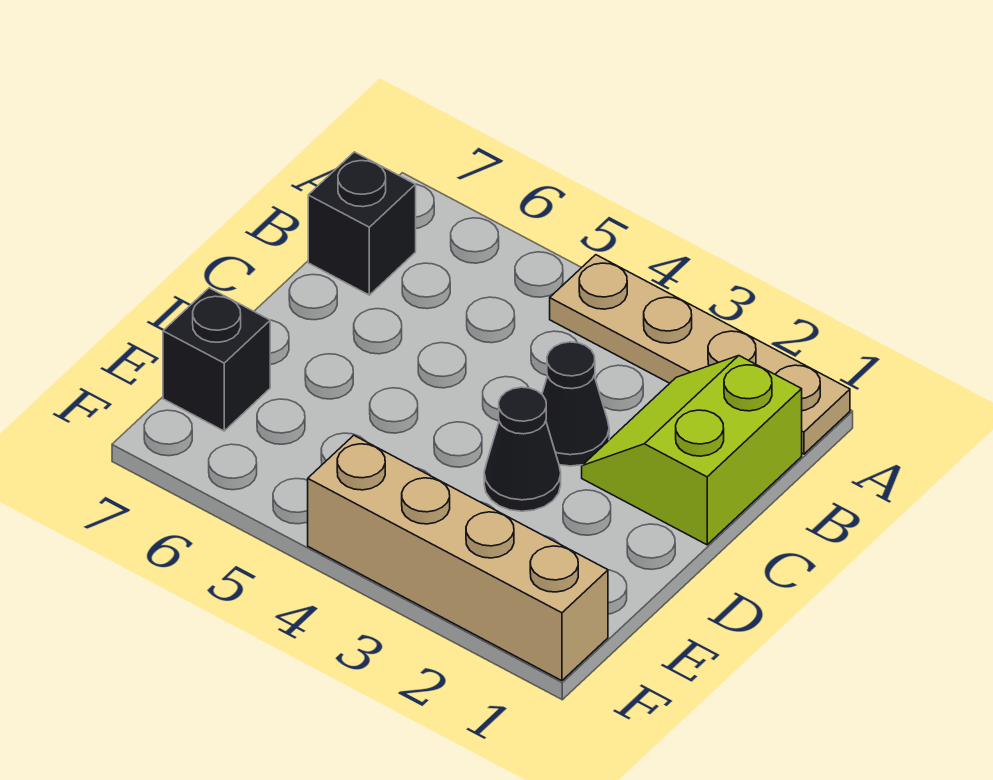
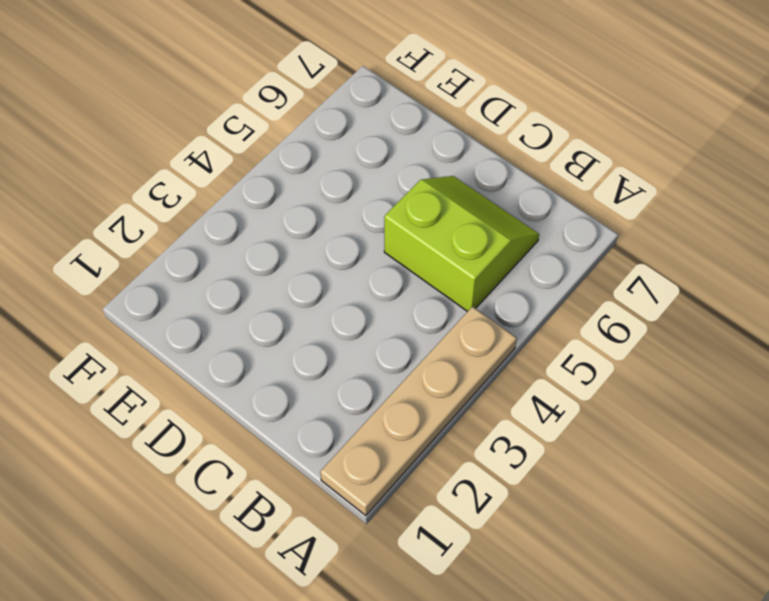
lime slope B5:C6 level 1 top 5 -> lime slope B1:C2 level 1 top 1
none -> black brick B7 level 1
none -> black cone C3 level 1

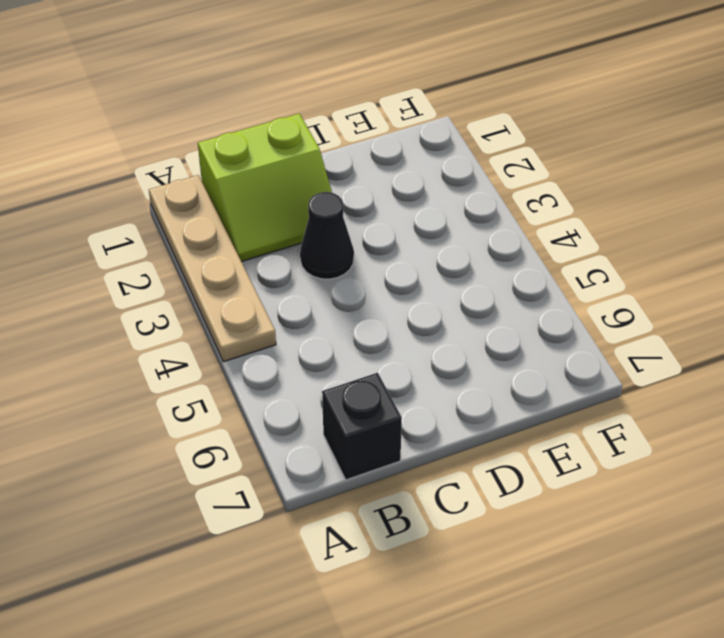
none -> black cone D3 level 1
none -> black brick E7 level 1

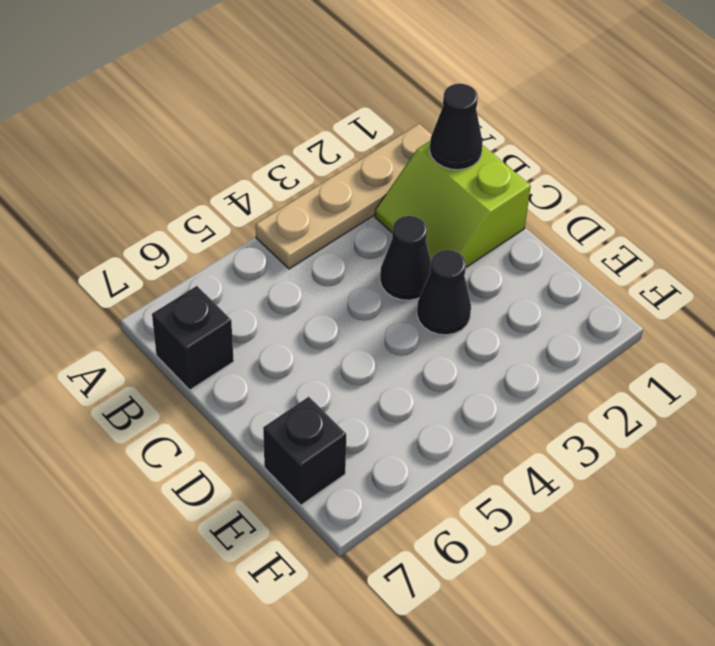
black cone B1 level 2 -> none
none -> tan brick F1:F4 level 1

